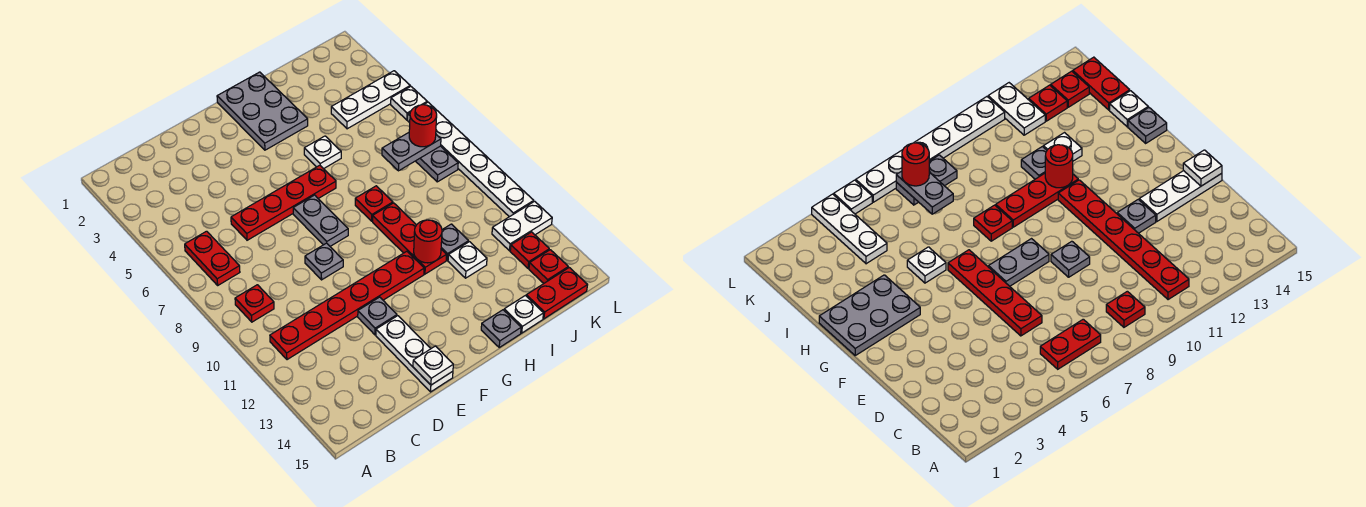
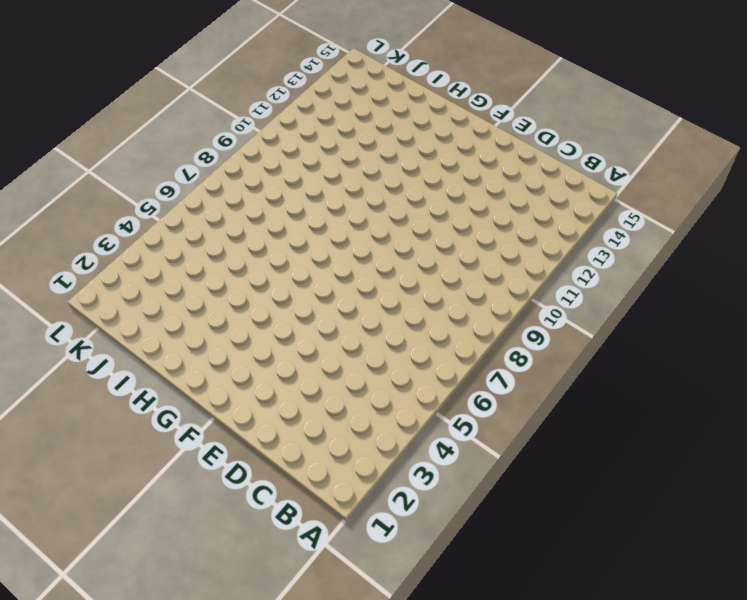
none -> red plate B6:B7 level 1
none -> red plate B9 level 1
none -> red plate B11:G11 level 1

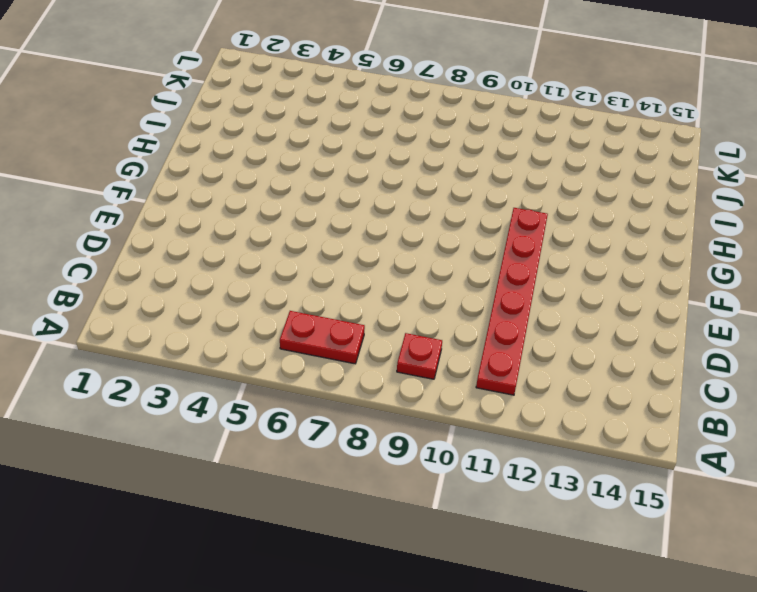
none -> red plate D6:G6 level 1
none -> grey plate E9 level 1
none -> grey plate E12 level 1

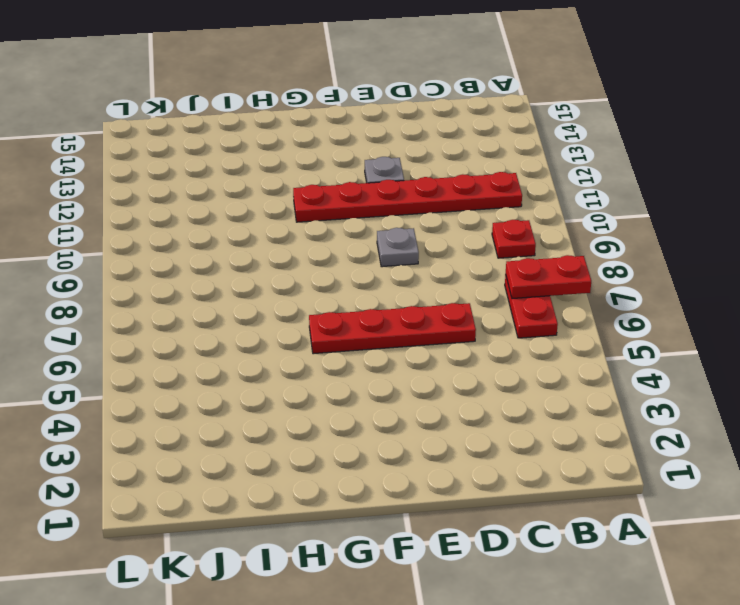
red plate A7:B7 level 2 -> red plate J15:K15 level 1
none -> white plate E13:E15 level 1
none -> grey plate F7:F8 level 1
none -> grey plate G1:H3 level 1

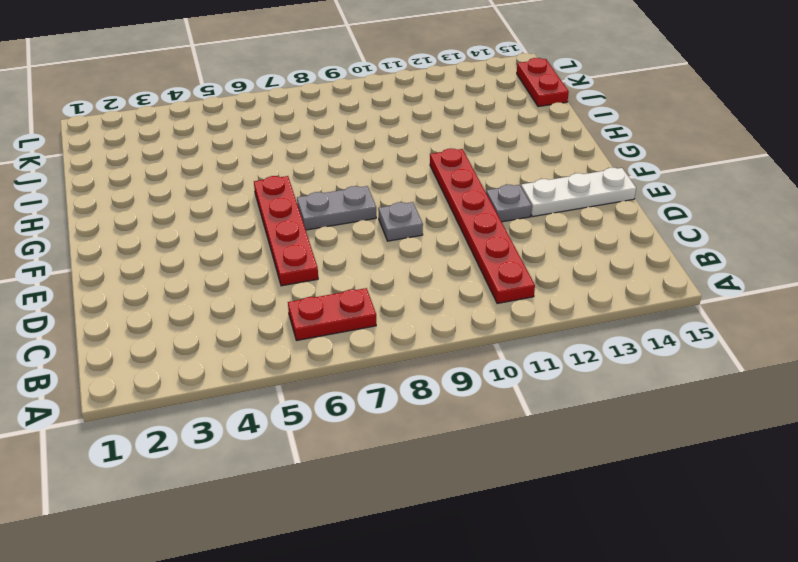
none -> red plate B9 level 1
none -> grey plate G1:H3 level 1
none -> white plate H5 level 1

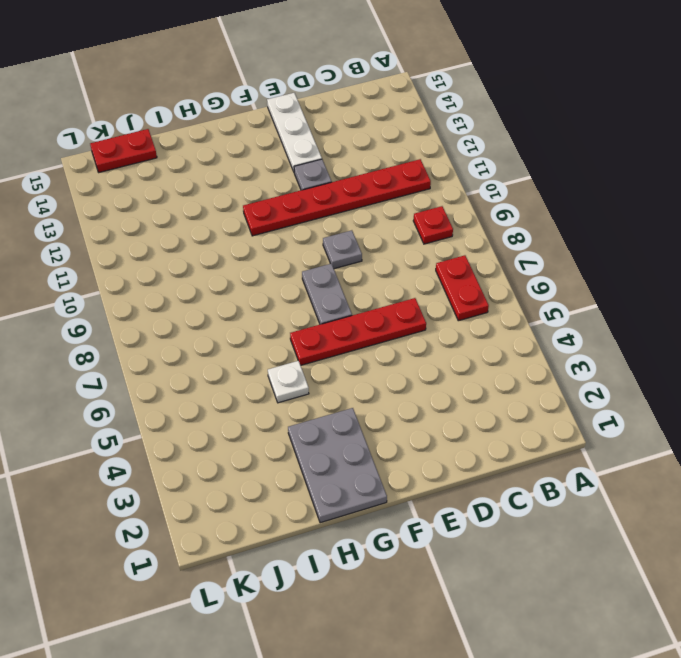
none -> red plate H8 level 1
none -> red plate H9:H11 level 1
none -> grey plate H15 level 1

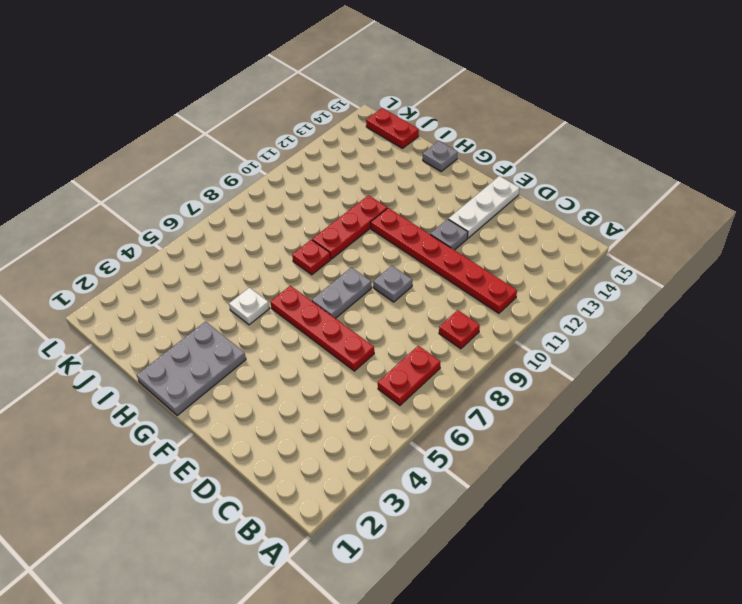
none -> grey plate I11 level 1
none -> white plate I12 level 1
none -> white plate I15 level 1

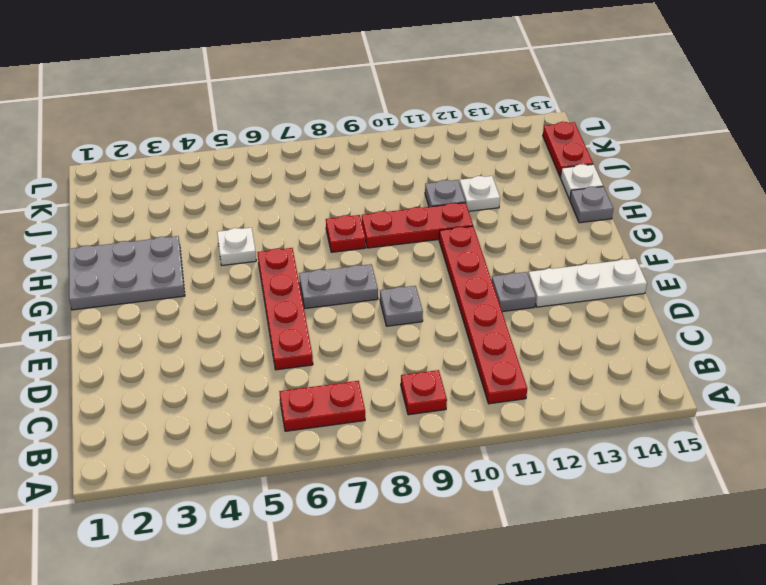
none -> white plate J4:L4 level 1
none -> grey plate K7:K8 level 1
none -> white plate K12:L12 level 1

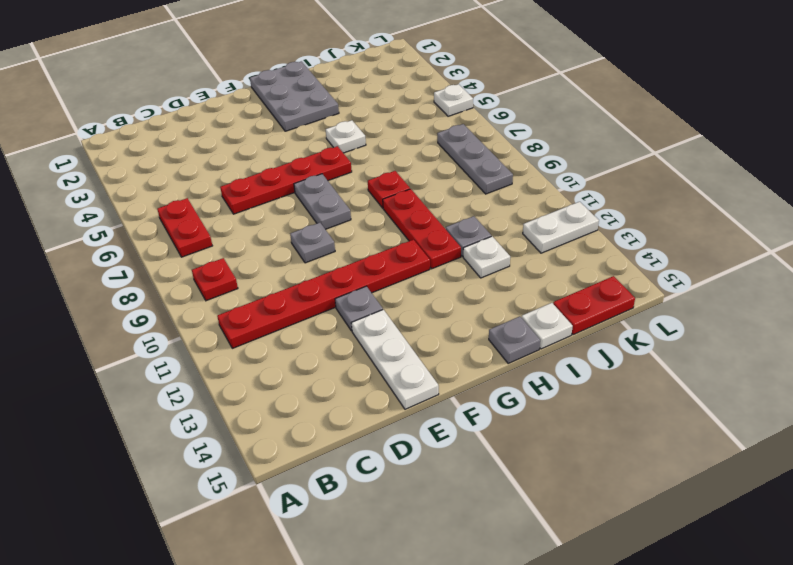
grey plate K7:K9 level 1 -> grey plate K7:K8 level 1
none -> white plate J4:L4 level 1
none -> red plate K13 level 1
none -> red plate K14 level 1

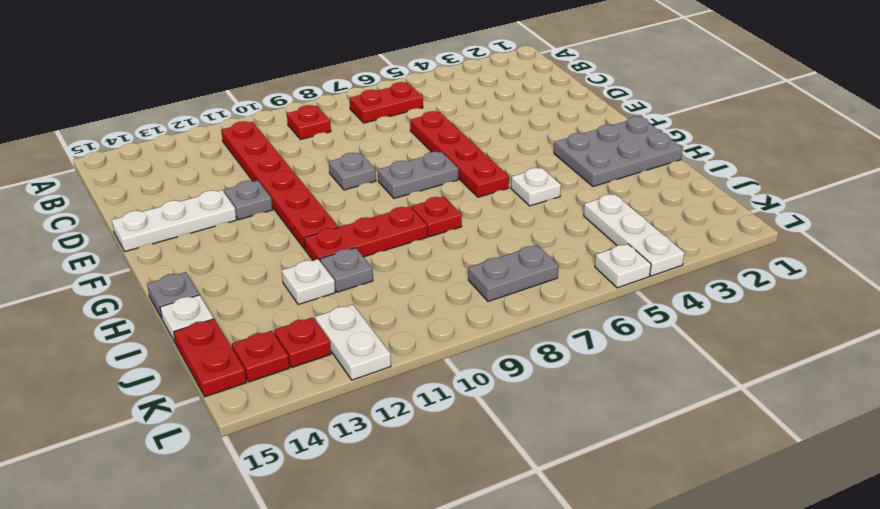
none -> white plate L6:L11 level 1
none -> white plate E15 level 2
none -> red round brick H11 level 2

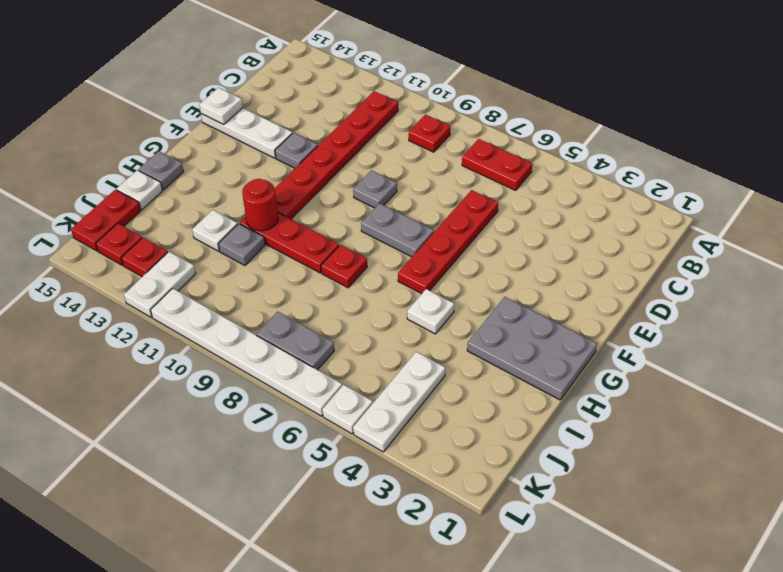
none -> grey plate J7:K7 level 2
none -> red round brick K7 level 3

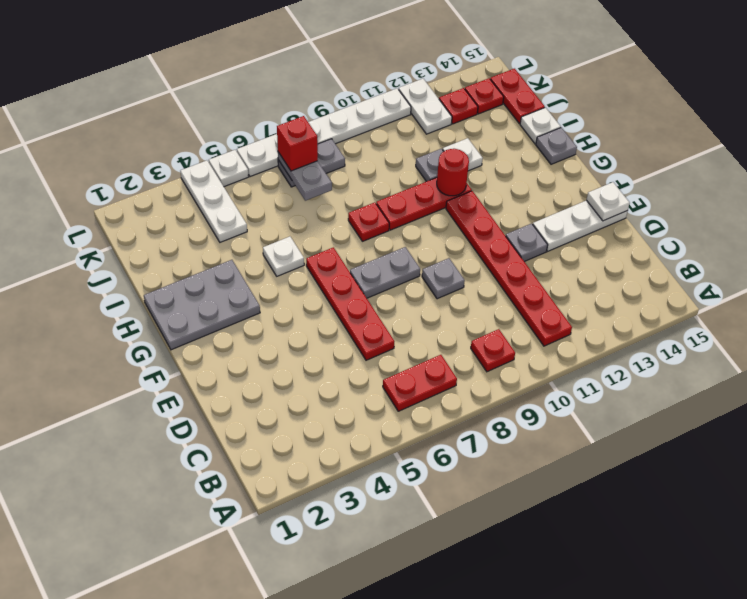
red brick K7 level 3 -> red round brick K7 level 3

